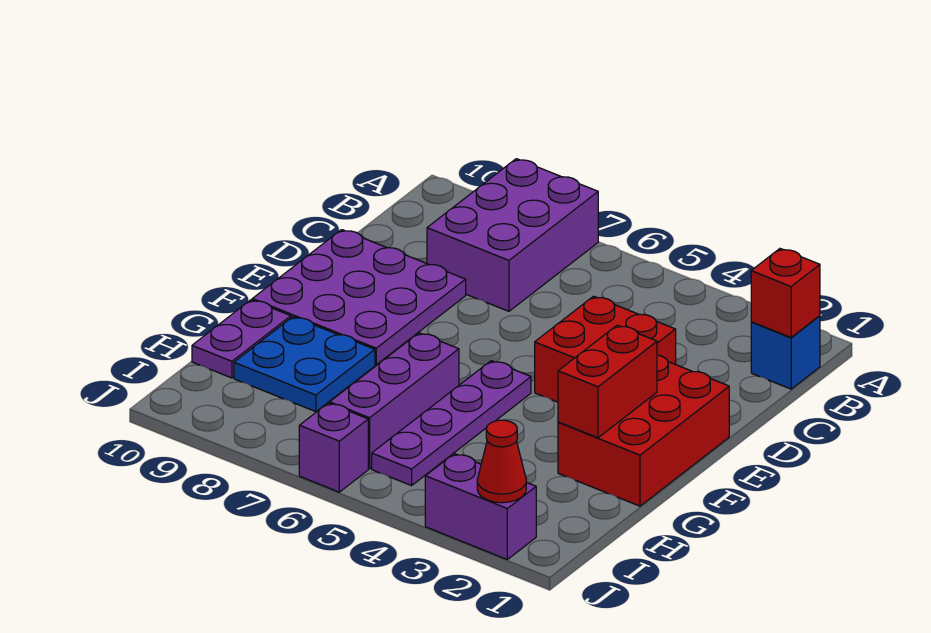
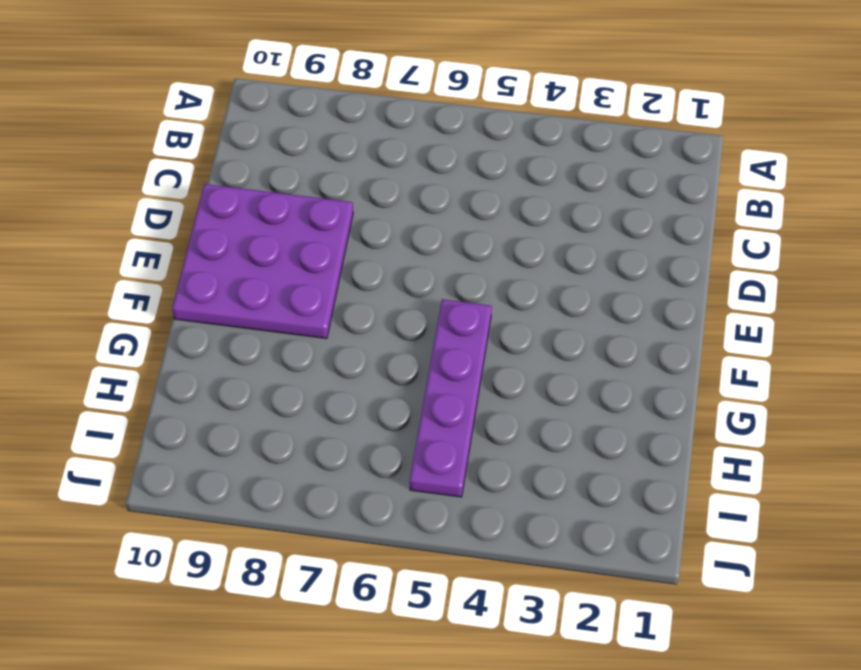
none -> purple brick A7:C8 level 1
none -> blue brick B1 level 1
none -> red brick D3:E4 level 1

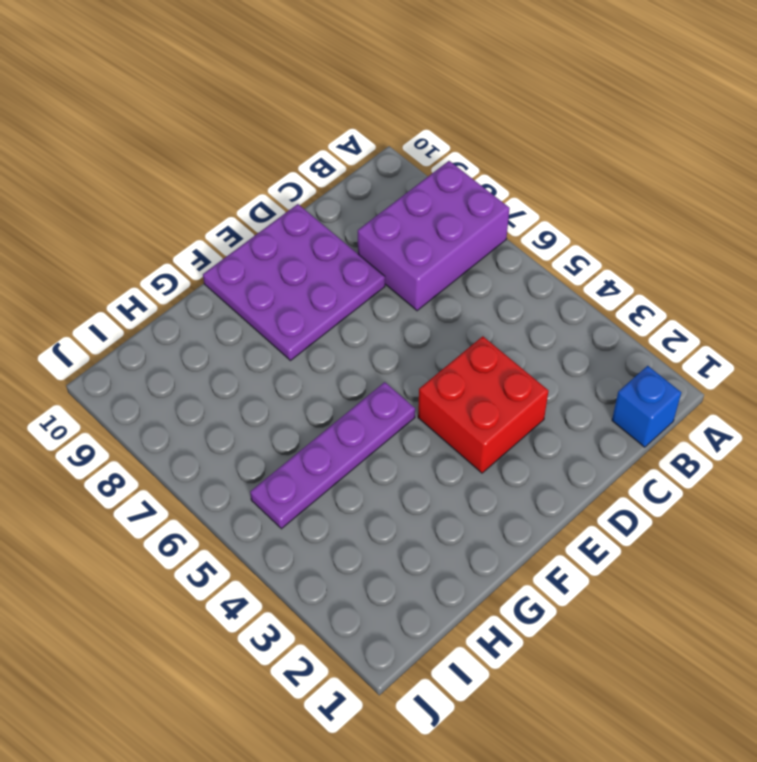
none -> red brick E1:G2 level 1
none -> purple brick G6:I6 level 1
none -> blue plate G8:H9 level 1

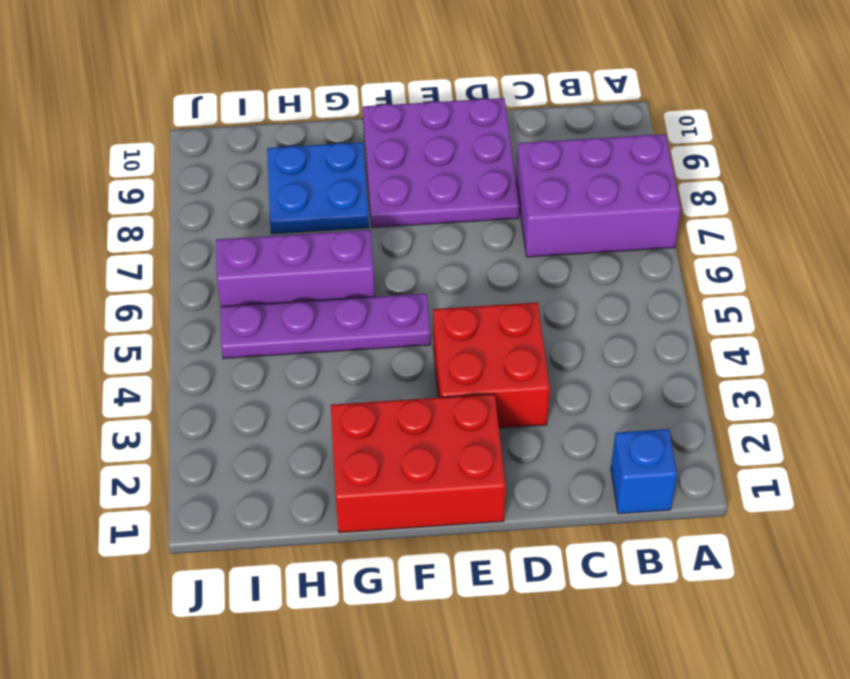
none -> purple plate G10:H10 level 1
none -> purple brick J2:J3 level 1
none -> purple brick J6 level 1

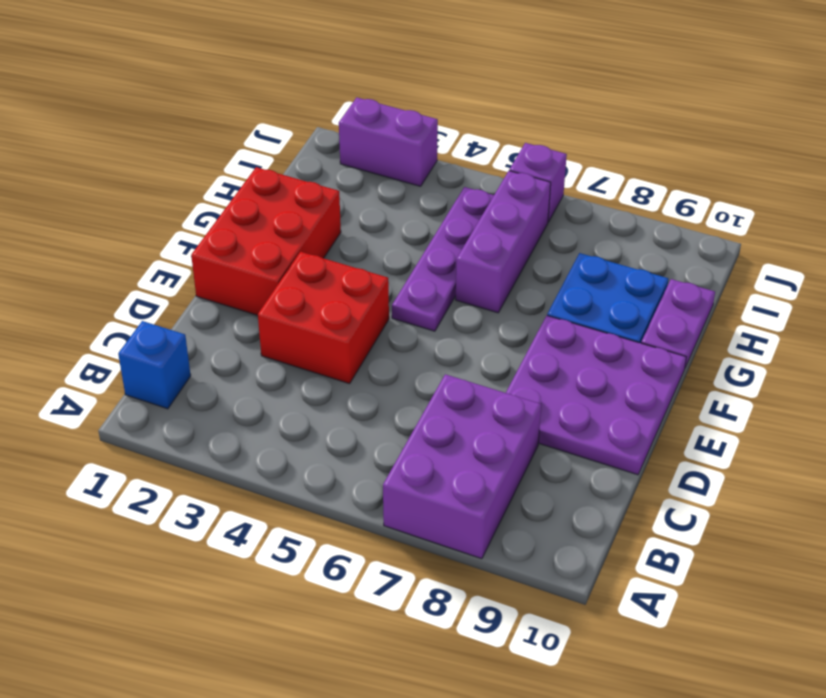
none -> red brick B1 level 2
none -> red brick F2:G2 level 2
none -> red cone J2 level 2

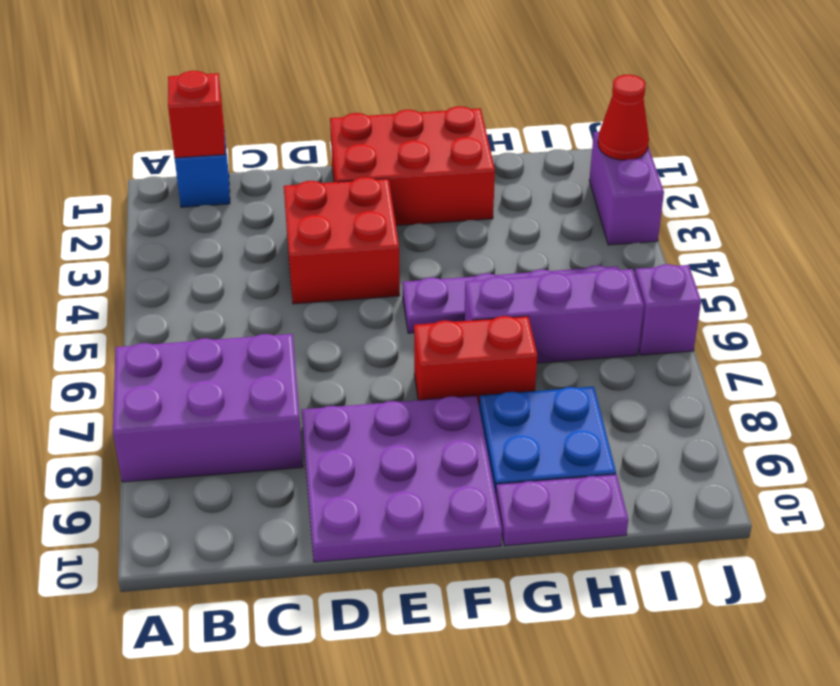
red brick F7:G7 level 1 -> red brick F2:G2 level 2

